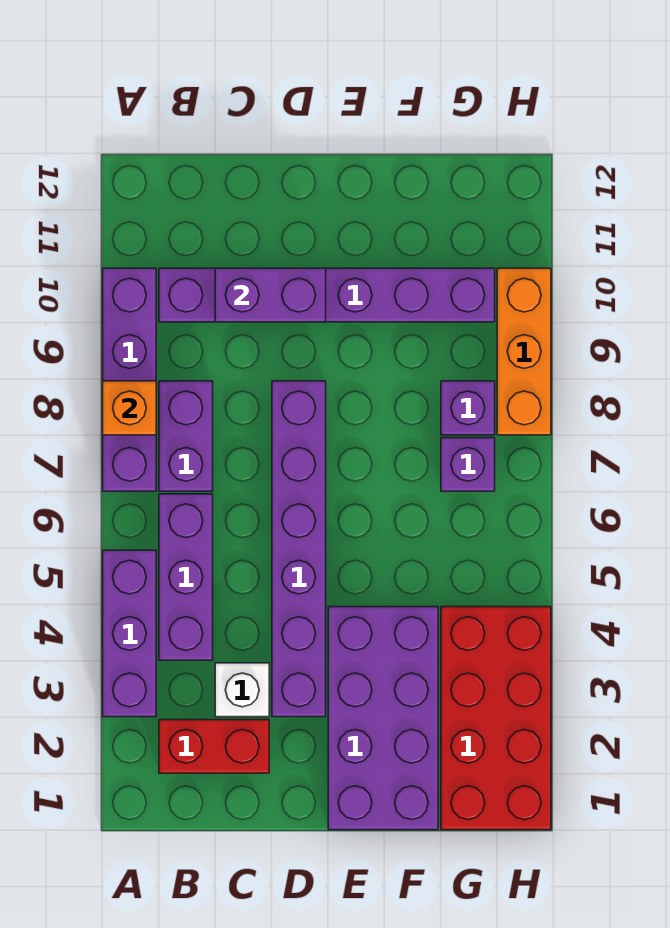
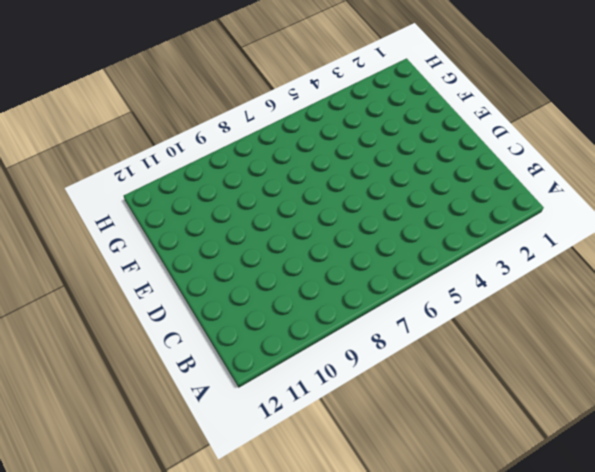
none -> purple brick A3:A5 level 1
none -> purple brick A7:A10 level 1
none -> red brick B2:C2 level 1

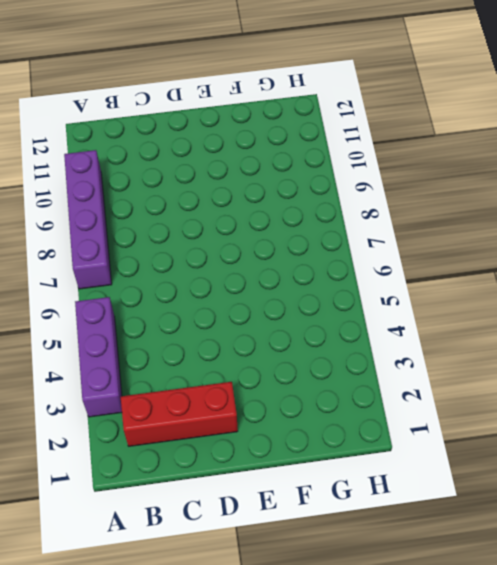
red brick B2:D2 level 1 -> red brick B2:C2 level 1
none -> purple brick B4:B6 level 1
none -> purple brick B7:B8 level 1
none -> purple brick B10:G10 level 1

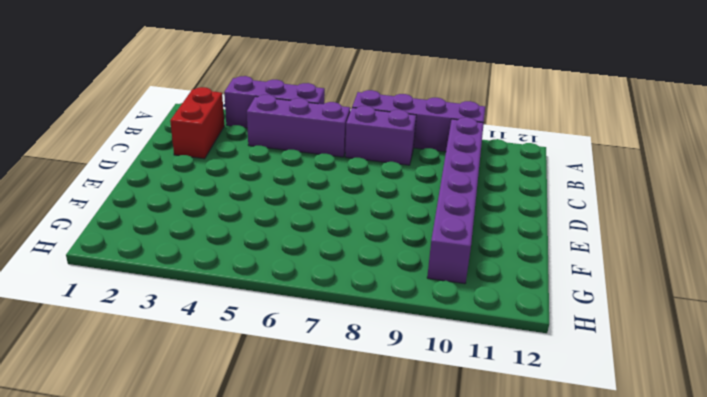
none -> white brick C3 level 1
none -> purple brick D3:D8 level 1
none -> purple brick E1:F4 level 1

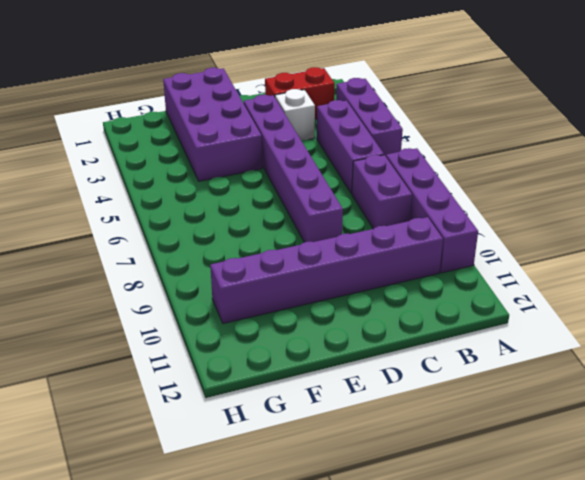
none -> red brick G1:H4 level 1
none -> purple brick G7 level 1
none -> purple brick G8 level 1

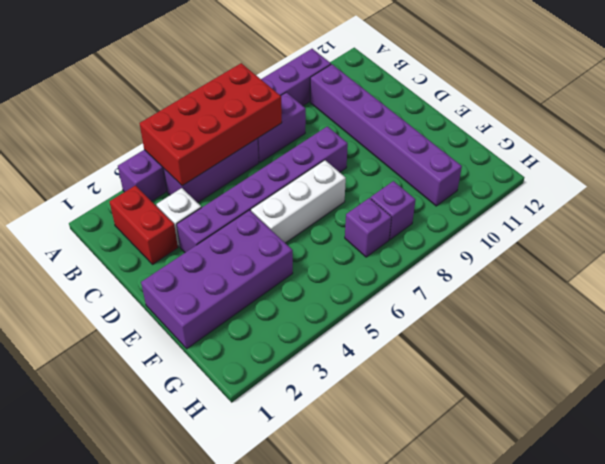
red brick A4:B7 level 2 -> red brick G1:H4 level 1
white brick E5:E7 level 1 -> none
none -> orange brick H8:H10 level 1
none -> orange brick A8 level 2
none -> purple brick C10:D10 level 2

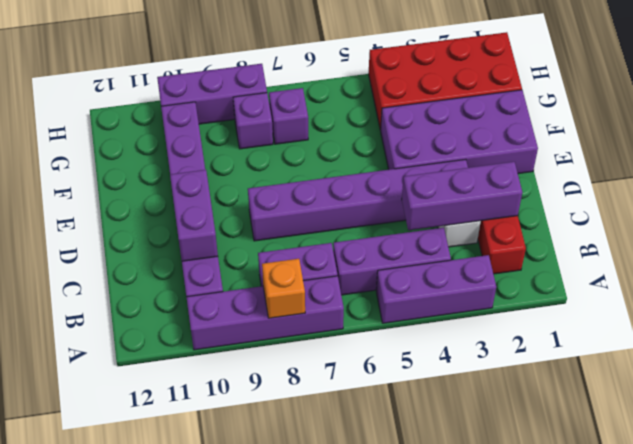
purple brick C2:C4 level 2 -> none
purple brick H8:H10 level 1 -> orange brick H8:H10 level 1

